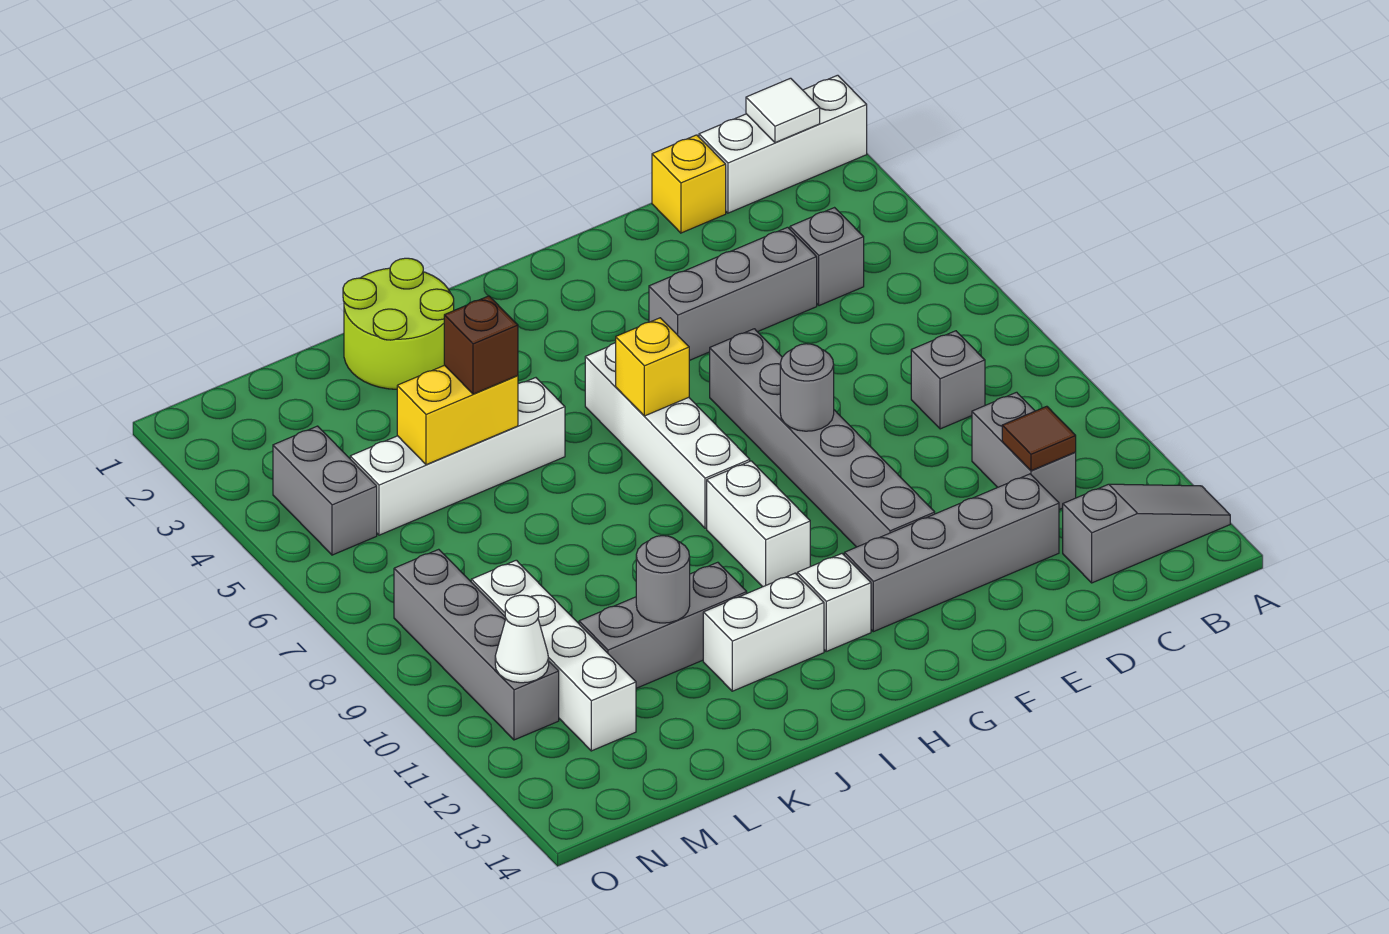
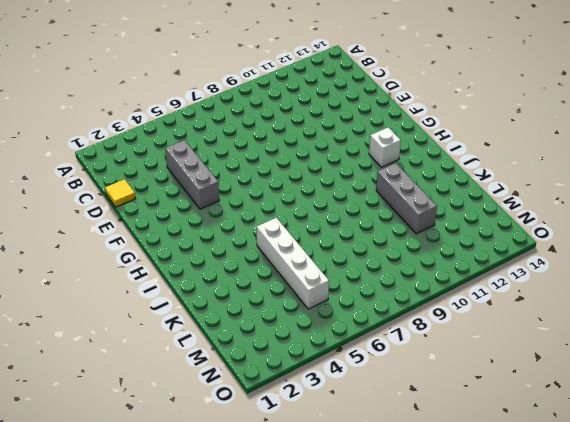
yellow tile D1 level 1 -> yellow brick D1 level 1
none -> white brick A1:C1 level 1
none -> grey slope A13:C13 level 1 top C
none -> grey brick C4 level 1

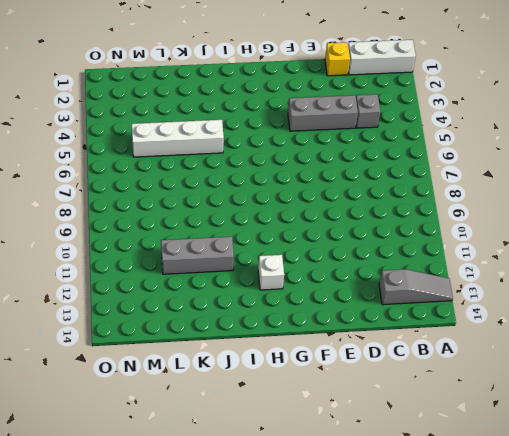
none -> grey brick C8 level 1
none -> grey brick C10:C11 level 1
none -> grey brick D12:G12 level 1

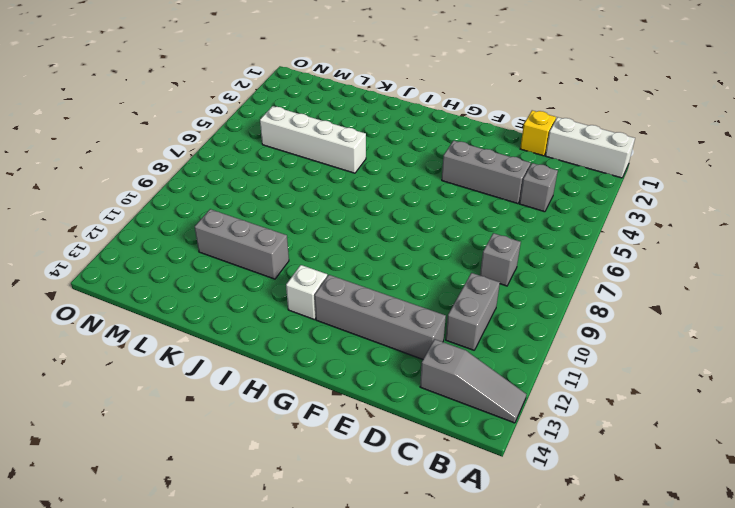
none -> grey brick F6:F11 level 1
none -> white brick H5:H8 level 1
none -> white brick H9:H10 level 1

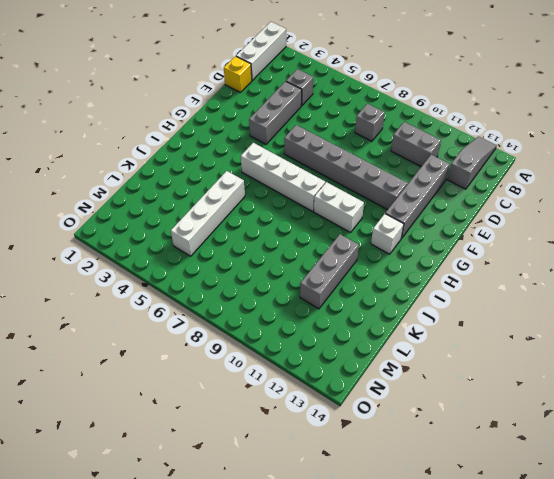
none -> white brick I12:J12 level 1
none -> lime round brick J1:K2 level 1
none -> white brick M9:M12 level 1

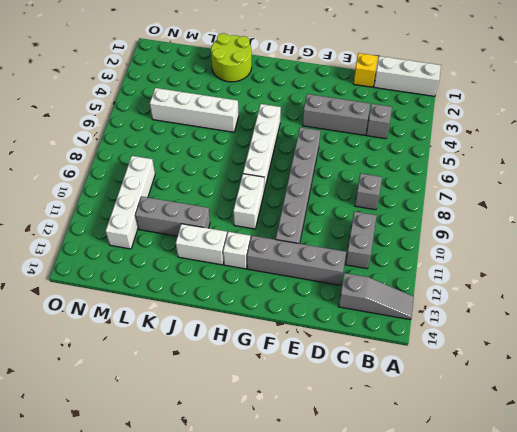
none -> grey brick N4:N5 level 1
none -> grey brick N8:N11 level 1
none -> white tile B1 level 2

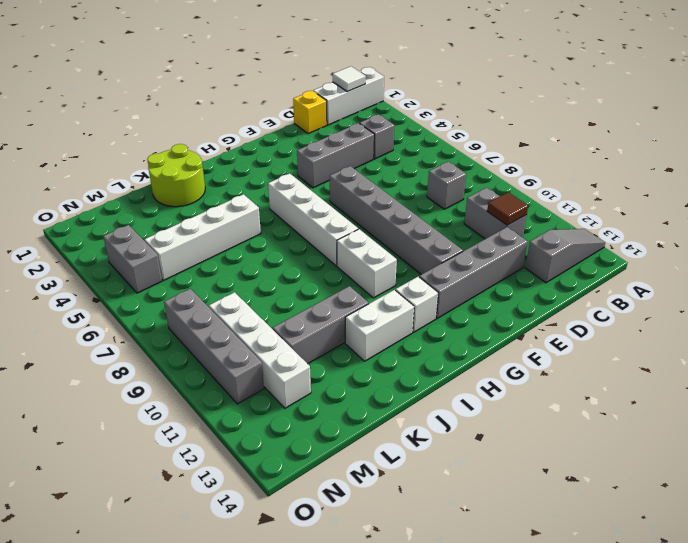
none -> grey round brick F8 level 2
none -> yellow brick H6 level 2
none -> yellow brick K5:L5 level 2

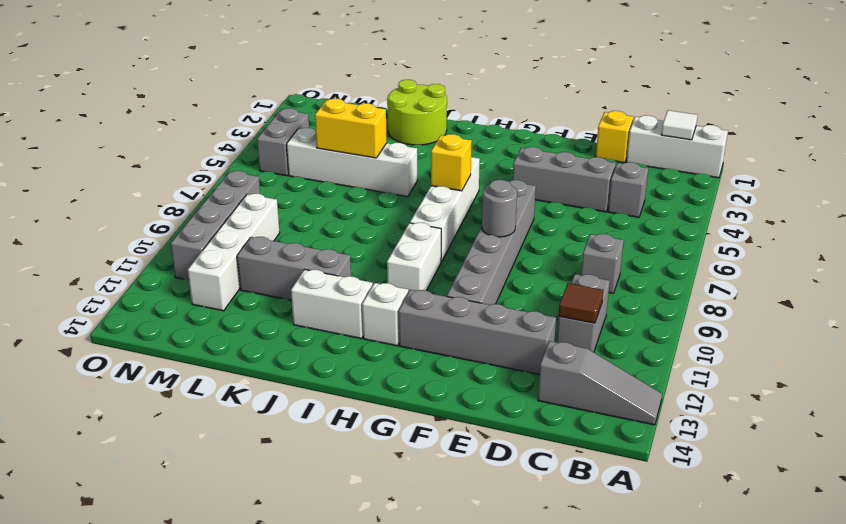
none -> grey round brick K11 level 2
none -> white cone N11 level 2
none -> brown brick K5 level 3

